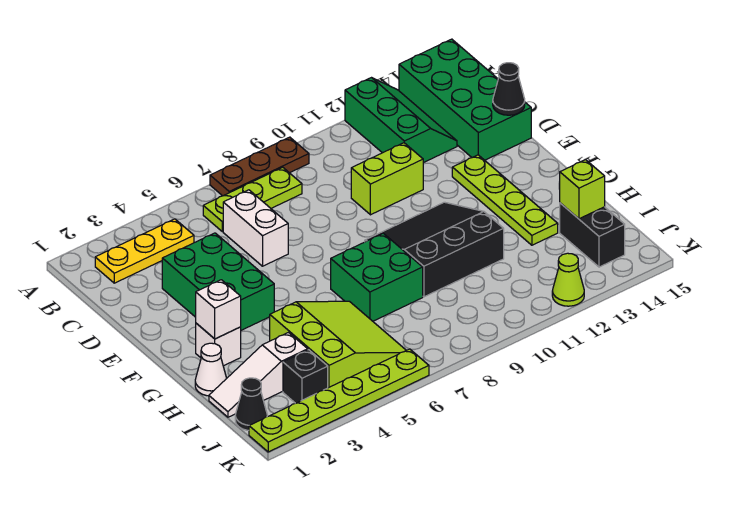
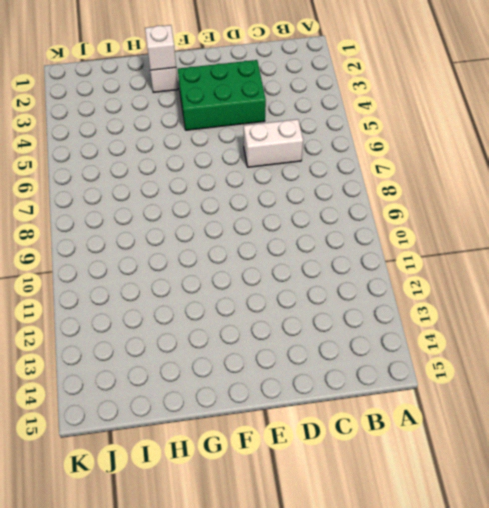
none -> brown plate A7:A9 level 1
none -> green slope A12:C13 level 1 top 12
none -> green brick A14:D15 level 1

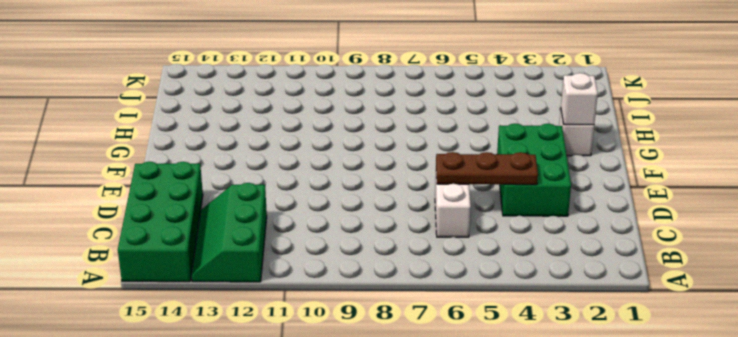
brown plate D4:D6 level 2 -> brown plate A7:A9 level 1
none -> yellow plate B2:B4 level 1
none -> lime plate B6:B8 level 1
none -> lime brick D10:D11 level 1

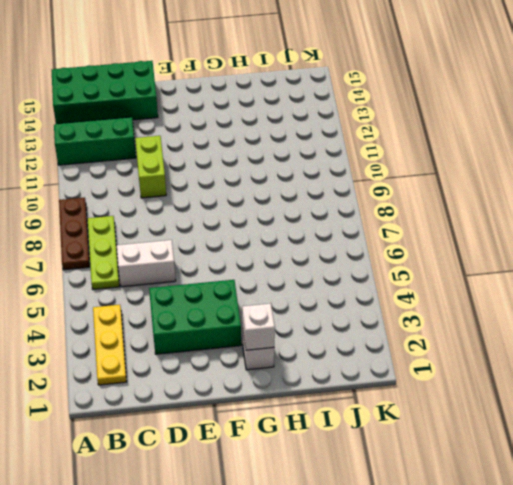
none -> lime plate E13:H13 level 1
none -> black slope F9:H11 level 1 top H
none -> green brick G7:H8 level 1

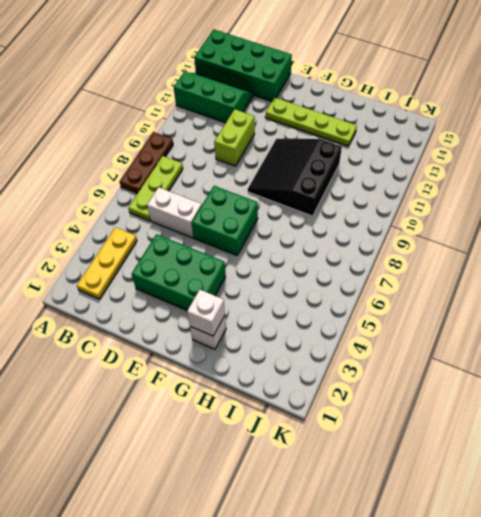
green brick E6:F7 level 1 -> green brick G7:H8 level 1
none -> white cone H1 level 1
none -> lime slope H4:J6 level 1 top 4
none -> white slope I1:I3 level 1 top 3

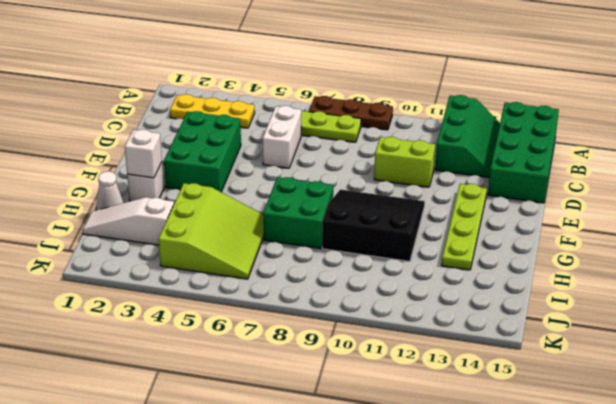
none -> black brick I14:J14 level 1
none -> black cone J1 level 1
none -> black brick J3 level 1

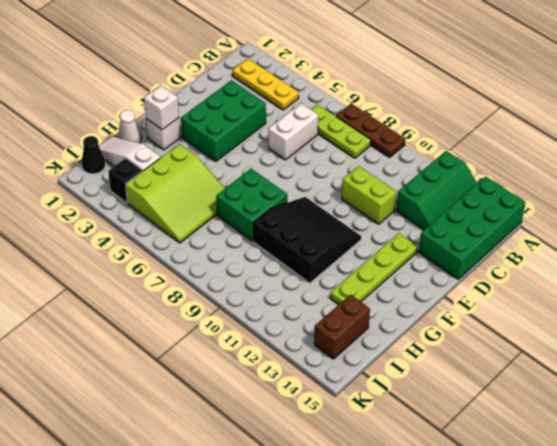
brown brick I14:J14 level 1 -> black brick I14:J14 level 1
none -> lime plate K1:K6 level 1
none -> lime cone K12 level 1
none -> black cone D15 level 2

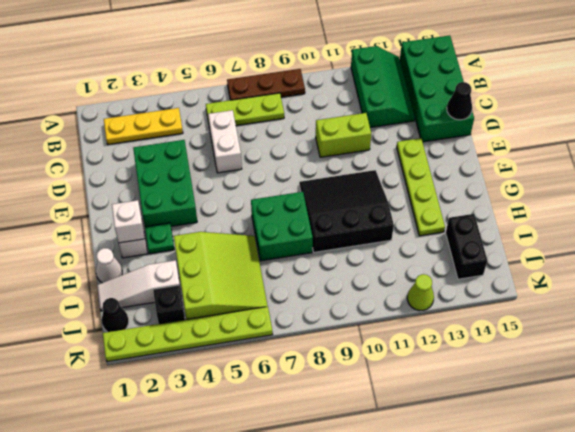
green plate G3 level 1 -> none
none -> lime brick I14 level 2

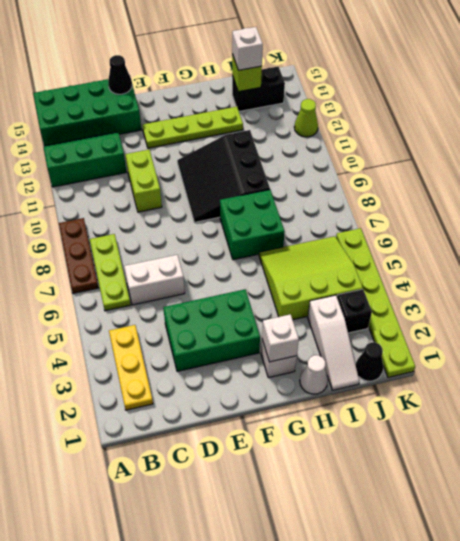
white brick I14 level 3 -> none

